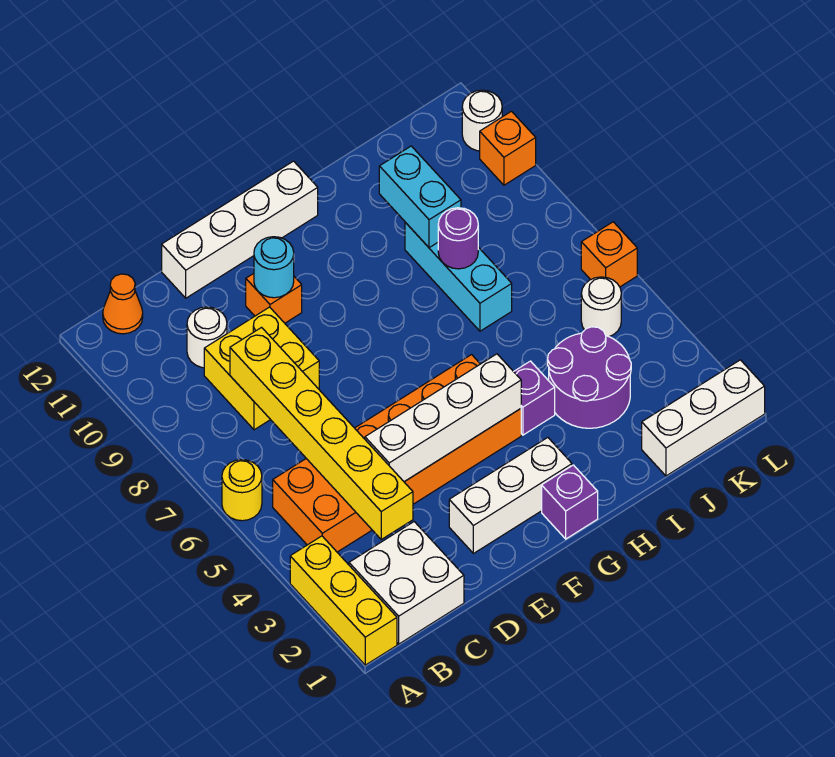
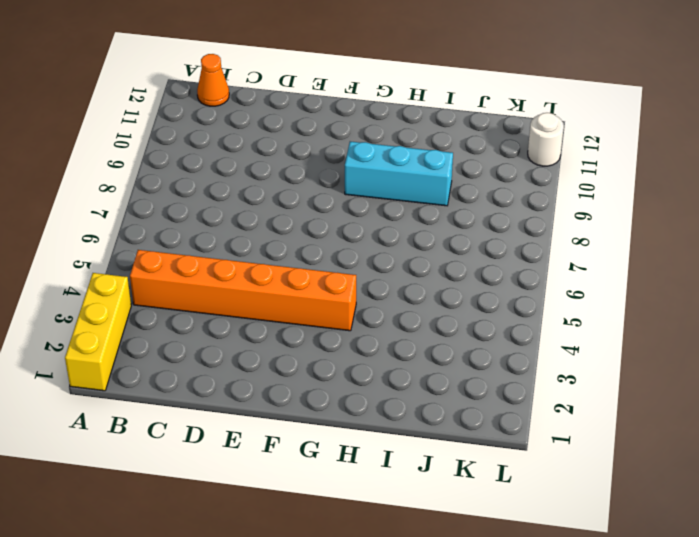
orange brick B4:G4 level 1 -> orange brick B4:G5 level 1
cyan brick G9:I9 level 1 -> cyan brick I7:I9 level 1
none -> yellow round brick A6 level 1
none -> white brick B1:C2 level 1
none -> yellow brick C8:D9 level 1

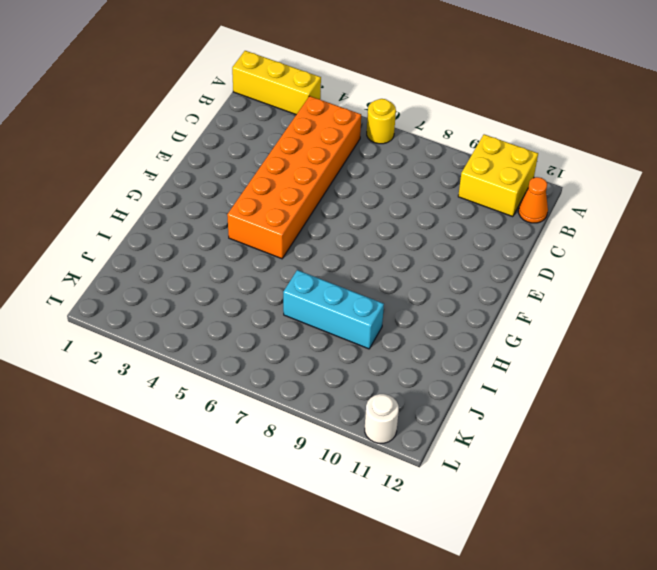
yellow brick A10:B11 level 1 -> yellow brick C8:D9 level 1
none -> white brick B1:C2 level 1
none -> white round brick C10 level 1
none -> white brick D12:G12 level 1

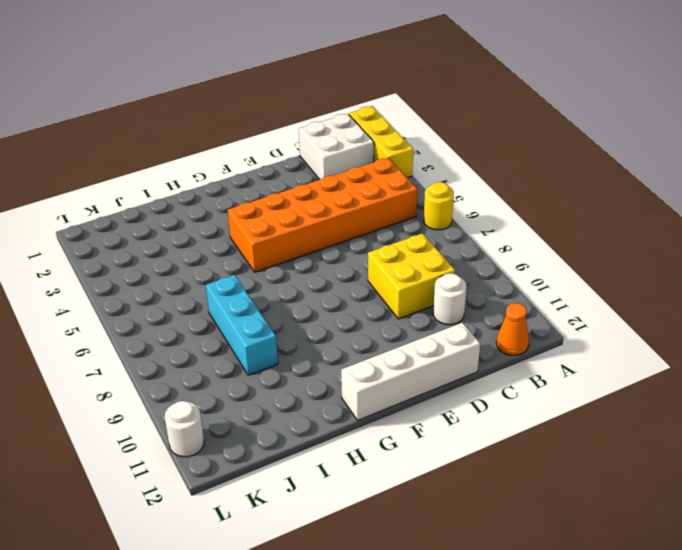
none -> white brick E2:G2 level 1
none -> orange brick E10 level 1
none -> purple brick G1 level 1

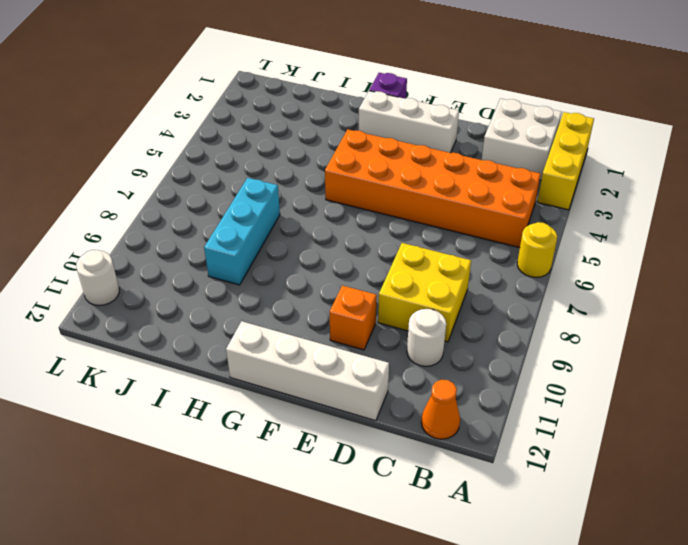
none -> purple brick H4 level 1
none -> purple round brick I3:J4 level 1
none -> white brick J1:L1 level 1

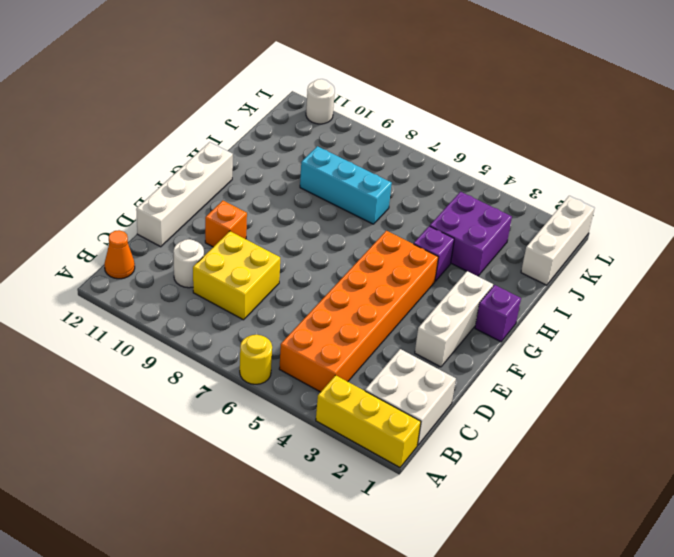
purple brick I3:J4 level 1 -> purple round brick I3:J4 level 1
none -> white round brick K5 level 1
none -> orange brick L6 level 1
none -> orange brick L10 level 1

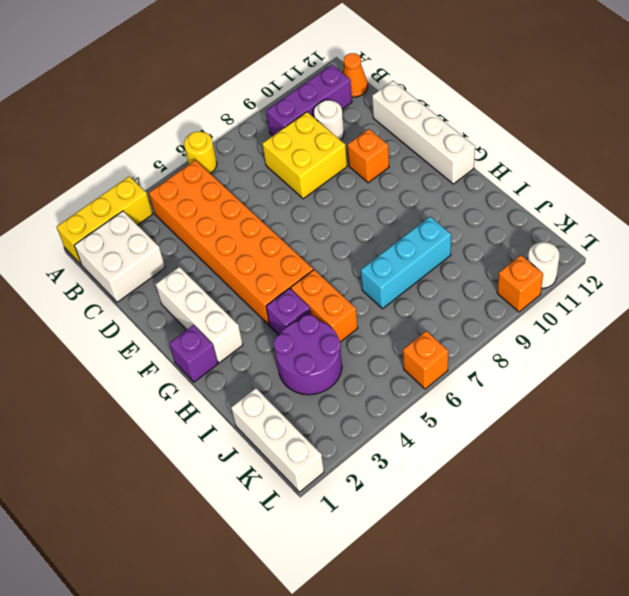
purple brick B9:B11 level 1 -> none
orange brick H5:I5 level 1 -> none
none -> white round brick K5 level 1
none -> yellow brick C3:C8 level 2
none -> white brick D4:G4 level 2

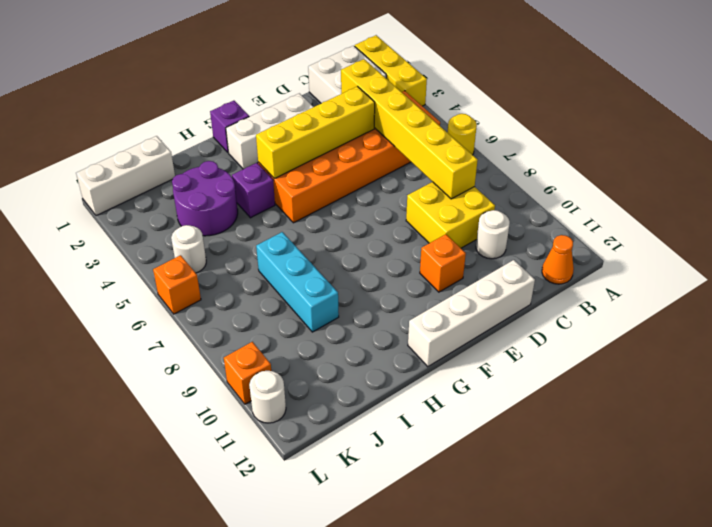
yellow brick D4:G4 level 2 -> white brick D4:G4 level 2
none -> cyan round brick E10 level 2
none -> purple round brick I8 level 2
none -> cyan brick I9:I10 level 2

